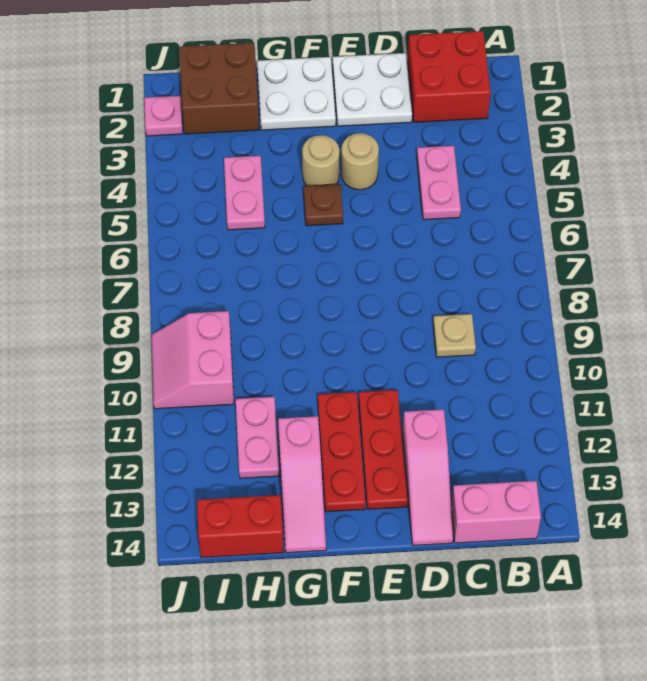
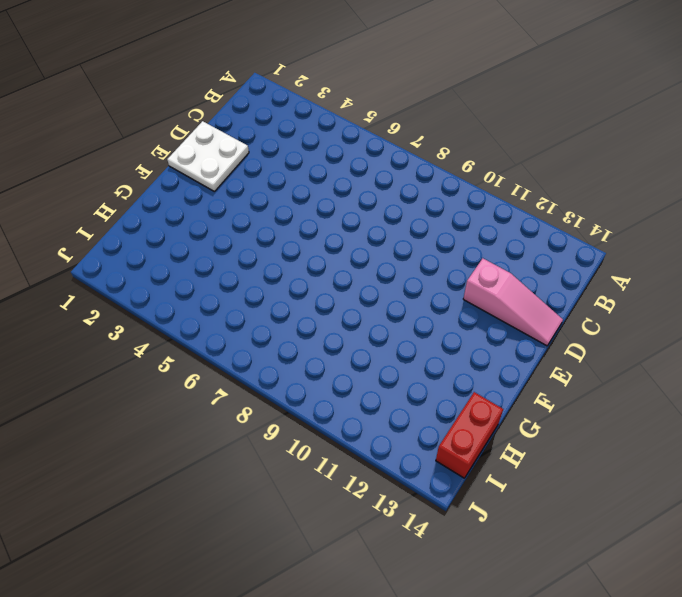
none -> red brick B1:C2 level 1
none -> pink brick B14:C14 level 1
none -> pink plate C4:C5 level 1

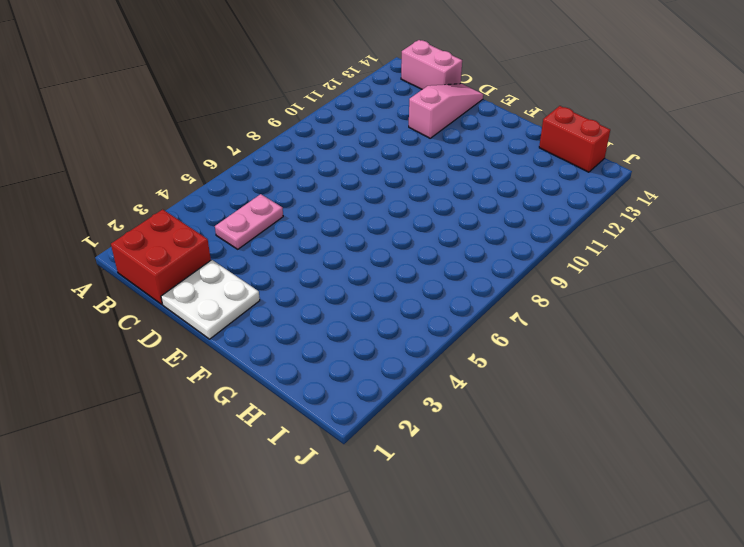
none -> tan plate C9 level 1
none -> tan round brick E4 level 1
none -> red plate E11:E13 level 1

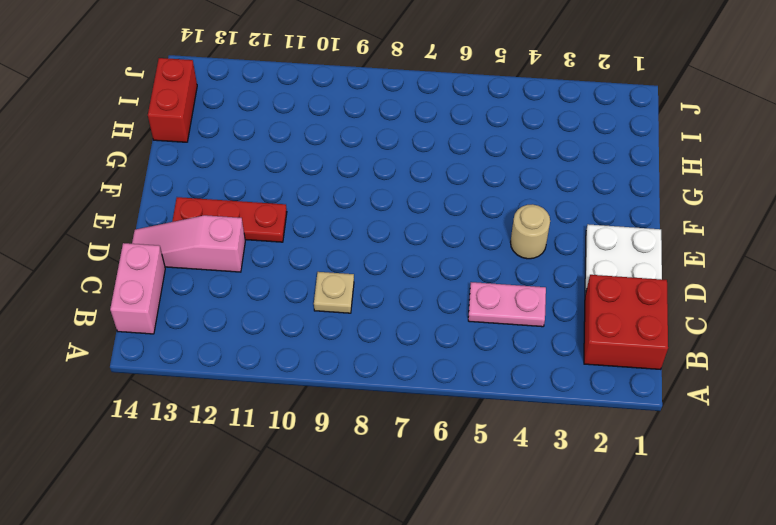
none -> white plate F1:G2 level 1
none -> tan round brick F4 level 1
none -> brown plate F5 level 1

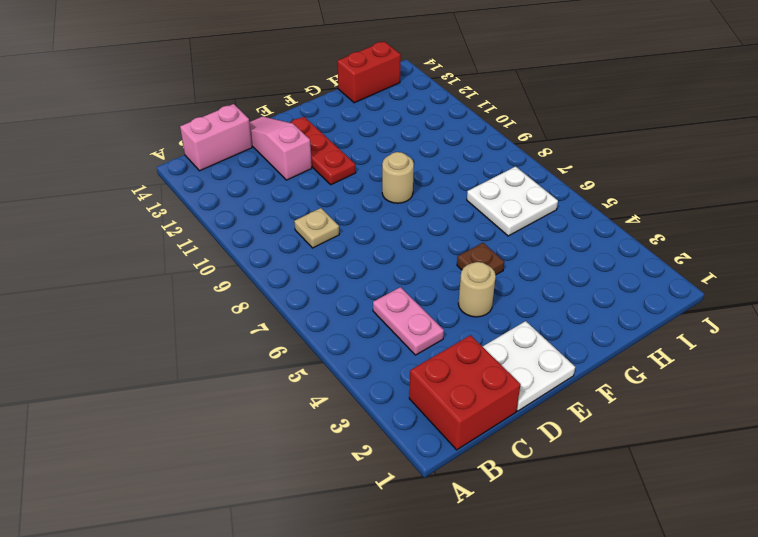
tan round brick F9 level 1 -> tan round brick F4 level 1
white plate H6:I7 level 1 -> white plate F1:G2 level 1
none -> red plate F11:F13 level 1
none -> pink slope G12:G14 level 1 top 12
none -> brown brick H1:I2 level 1

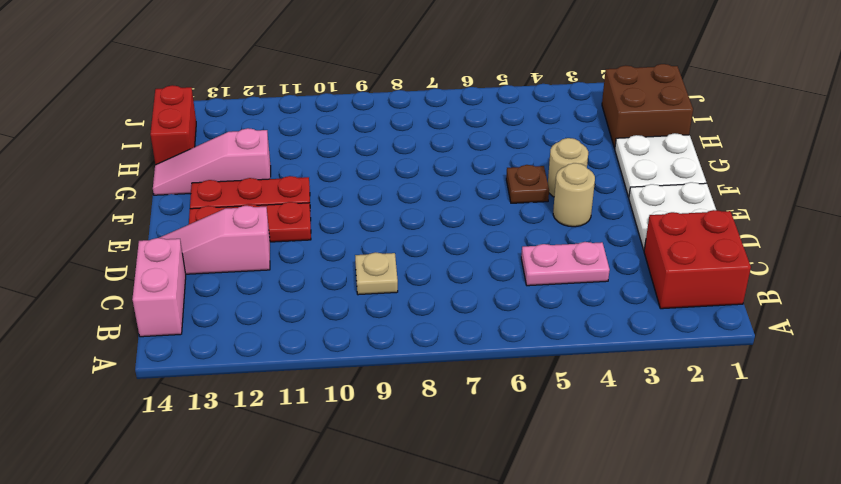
none -> pink plate H4:H5 level 1
none -> pink plate H11:H12 level 1
none -> pink slope I9:J10 level 1 top I

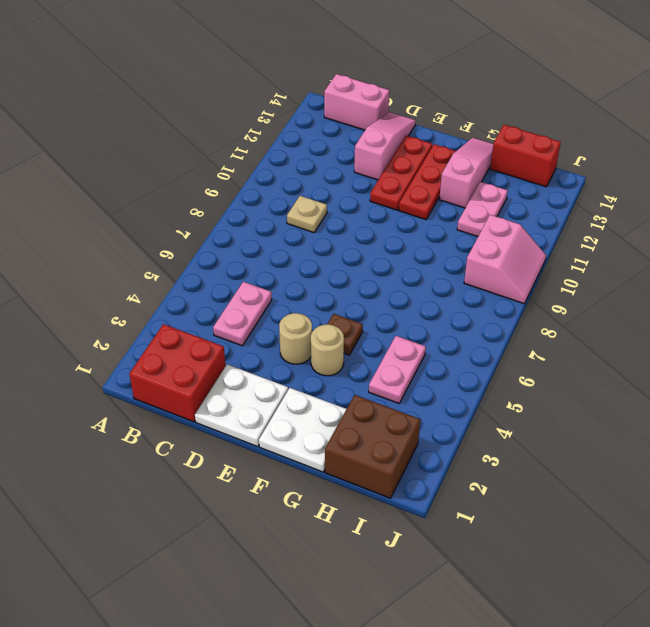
none -> pink plate J2 level 1

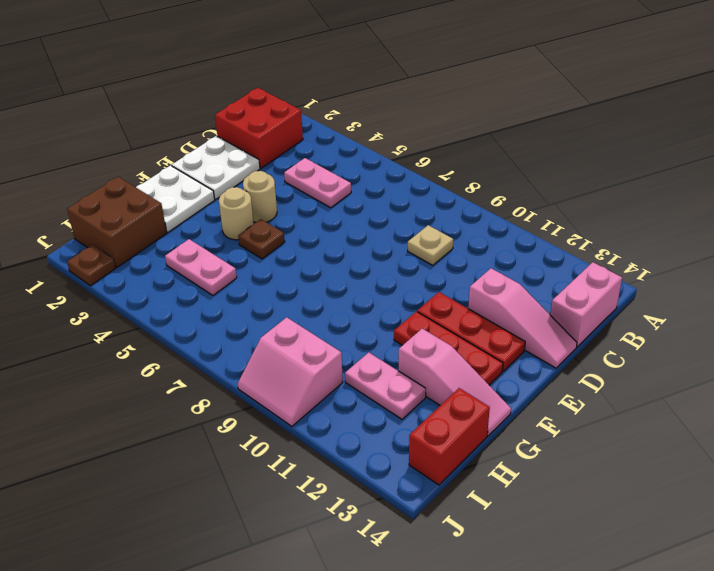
brown plate J2 level 1 -> pink plate J2 level 1

